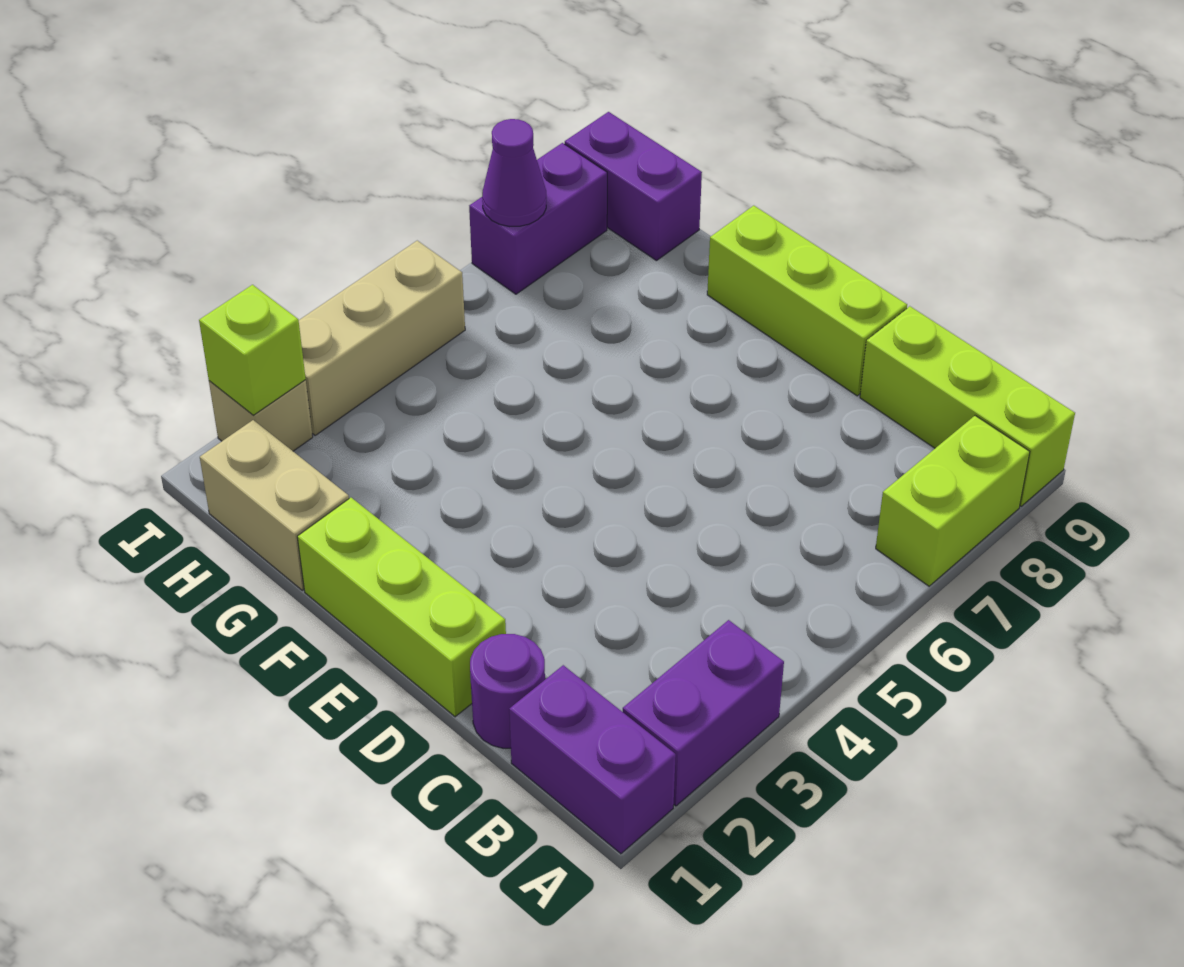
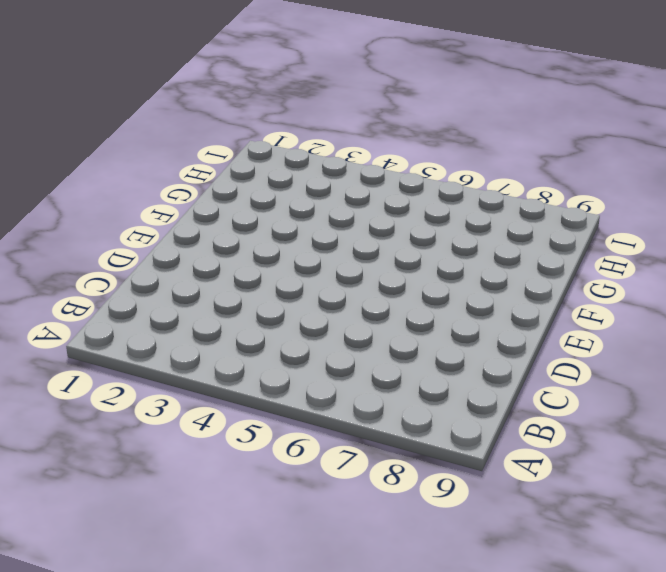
none -> purple brick A1:B1 level 1
none -> purple brick A2:A3 level 1
none -> lime brick A7:A8 level 1

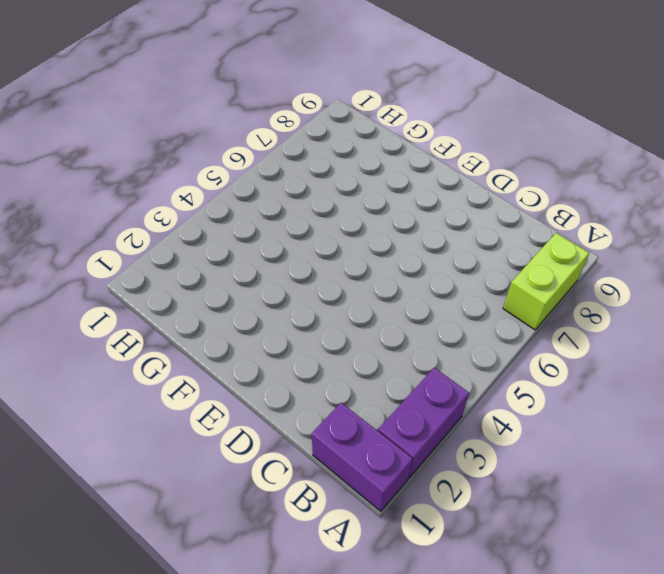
none -> lime brick A9:C9 level 1
none -> purple round brick C1 level 1
none -> lime brick D1:F1 level 1

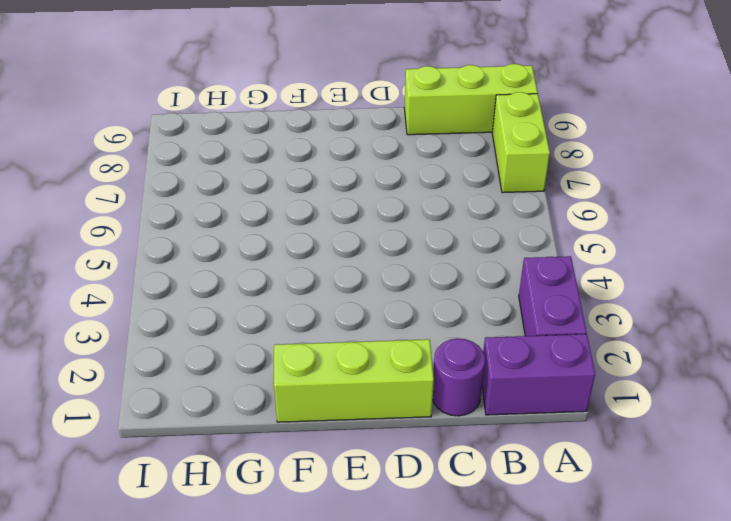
none -> lime brick D9:F9 level 1
none -> tan brick G1:H1 level 1
none -> purple brick H9:I9 level 1

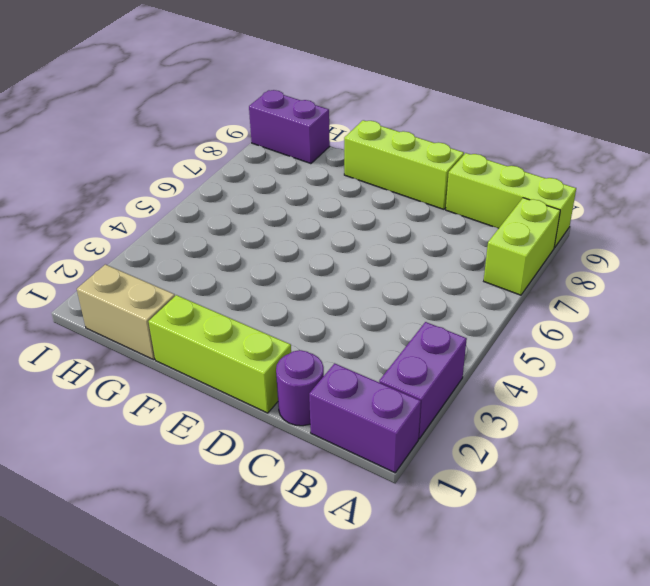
none -> tan brick I2 level 1
none -> tan brick I3:I5 level 1
none -> purple brick I7:I8 level 1

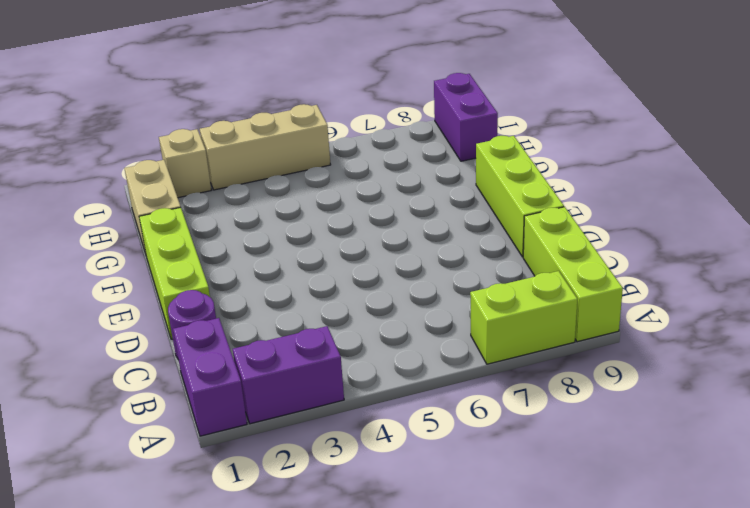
none -> purple brick I7:I8 level 1
none -> lime brick I2 level 2
none -> purple cone I7 level 2

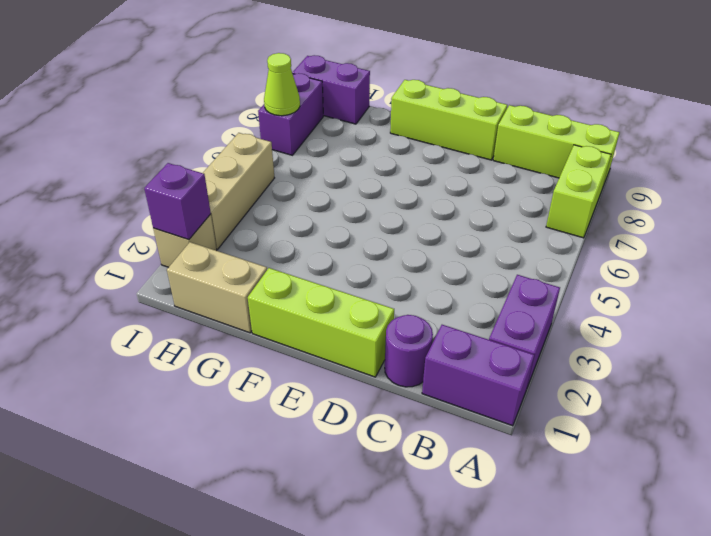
purple brick I2 level 2 -> lime brick I2 level 2
lime cone I7 level 2 -> purple cone I7 level 2

